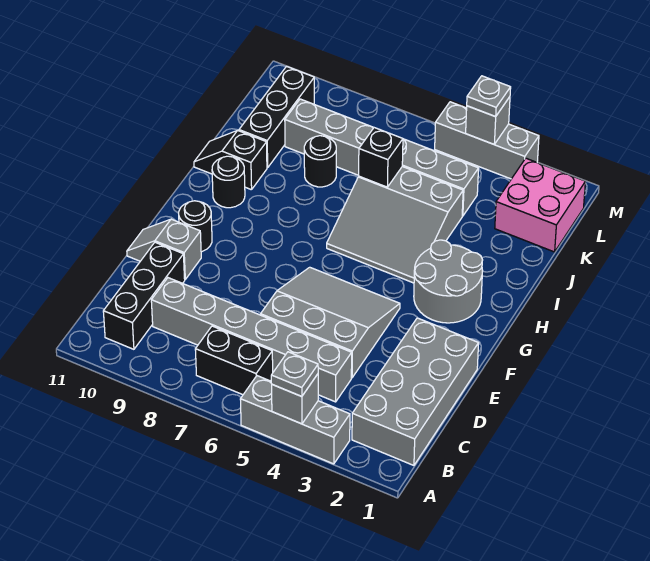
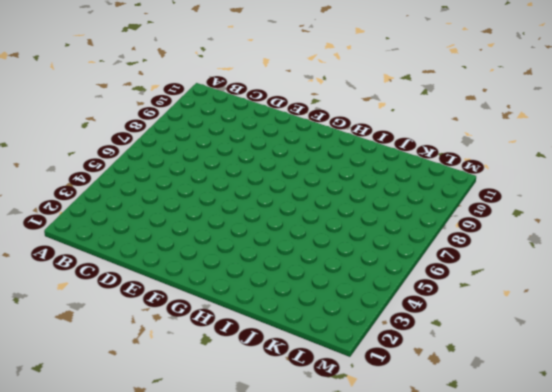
none -> grey brick A3:A5 level 1
none -> grey brick B1:E2 level 1
none -> black brick B6:B7 level 1

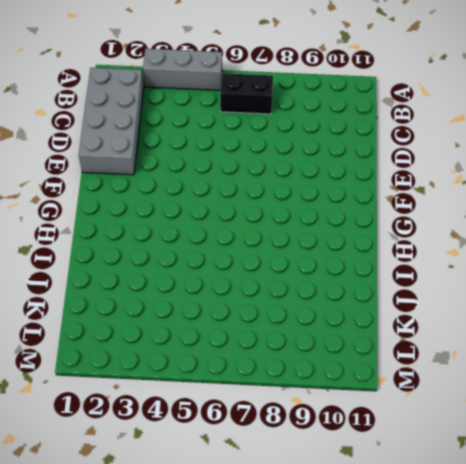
none -> black brick B10:D10 level 1
none -> grey brick C4:C9 level 1
none -> grey slope D4:F6 level 1 top D

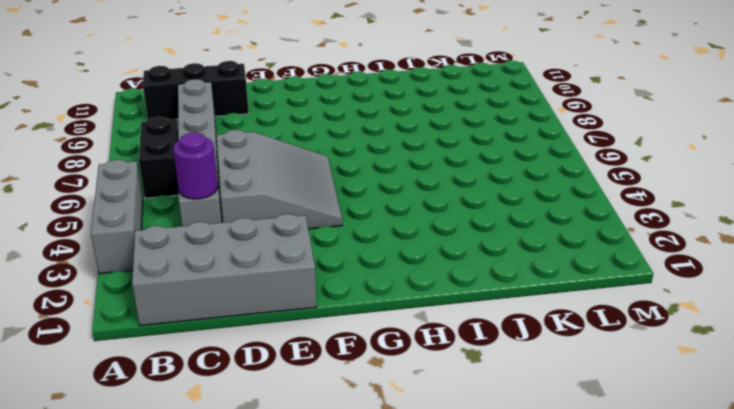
purple round brick C4 level 2 -> none
none -> grey slope E10:E11 level 1 top 10
none -> black round brick F10 level 1
none -> grey round brick G2:H3 level 1

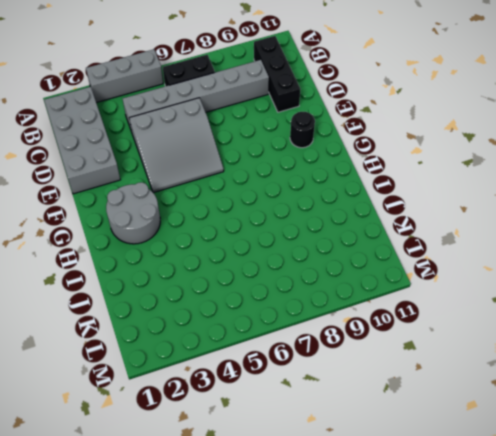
none -> grey slope E10:E11 level 1 top 10
none -> grey slope H4:J6 level 1 top J
none -> black round brick H10 level 1

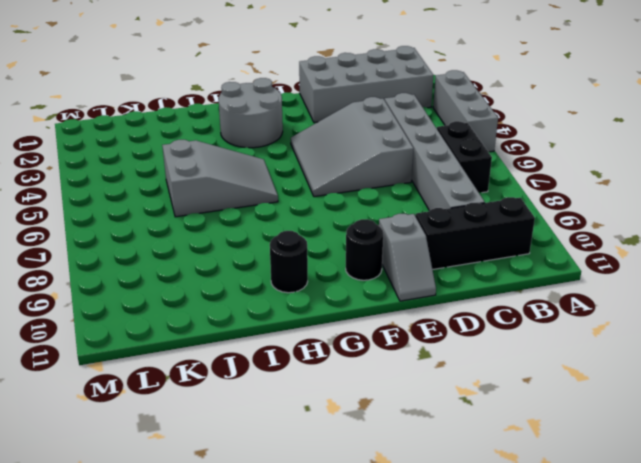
grey slope H5:J6 level 1 top J -> grey slope H4:J6 level 1 top J
none -> black slope I10:I11 level 1 top 10
none -> black round brick J8 level 1
none -> black brick J10:L10 level 1

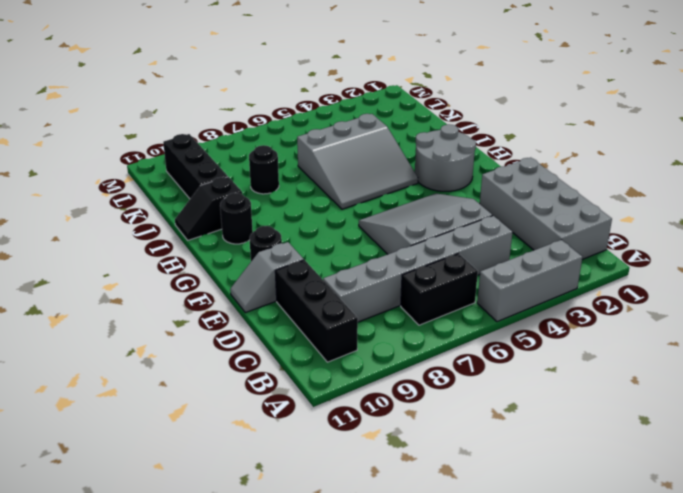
none -> pink brick K1:L2 level 1
none -> grey brick K4:K9 level 1
none -> grey brick M3:M5 level 1

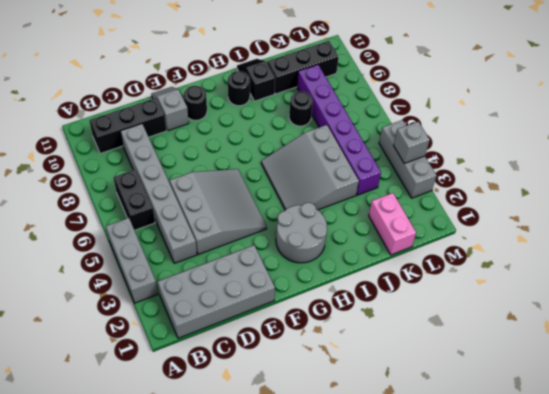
pink brick K1:K2 level 1 -> pink brick K1:L2 level 1
purple brick K4:K9 level 1 -> grey brick K4:K9 level 1
none -> grey brick A4 level 2
none -> black brick J6 level 2
none -> grey plate A4 level 3

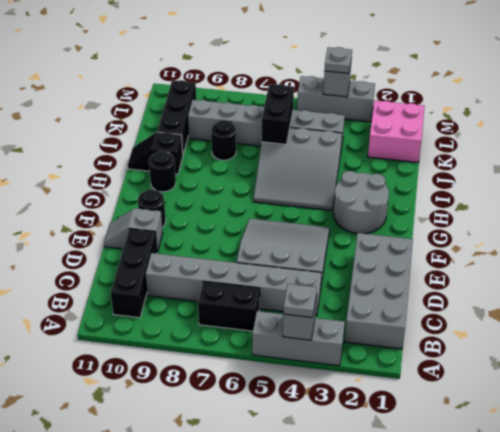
black brick J6:K6 level 2 -> black brick J6 level 2

